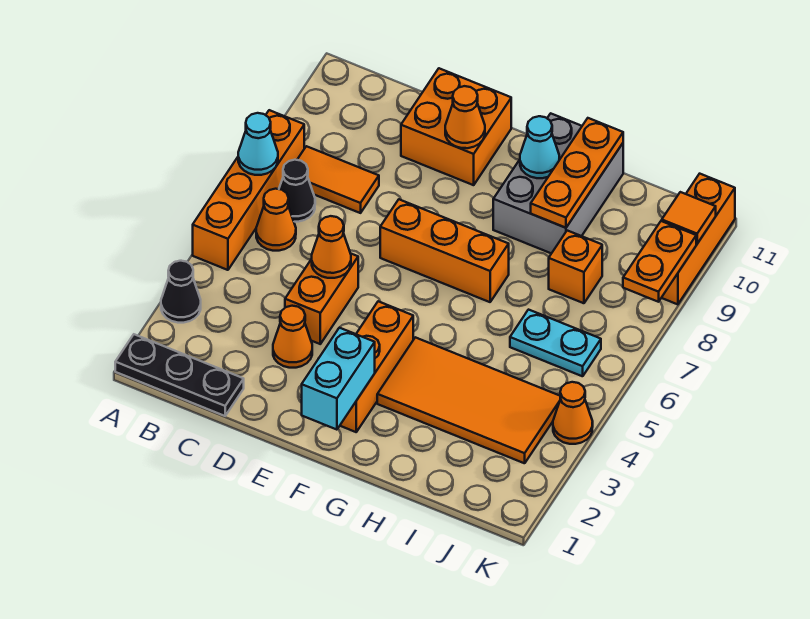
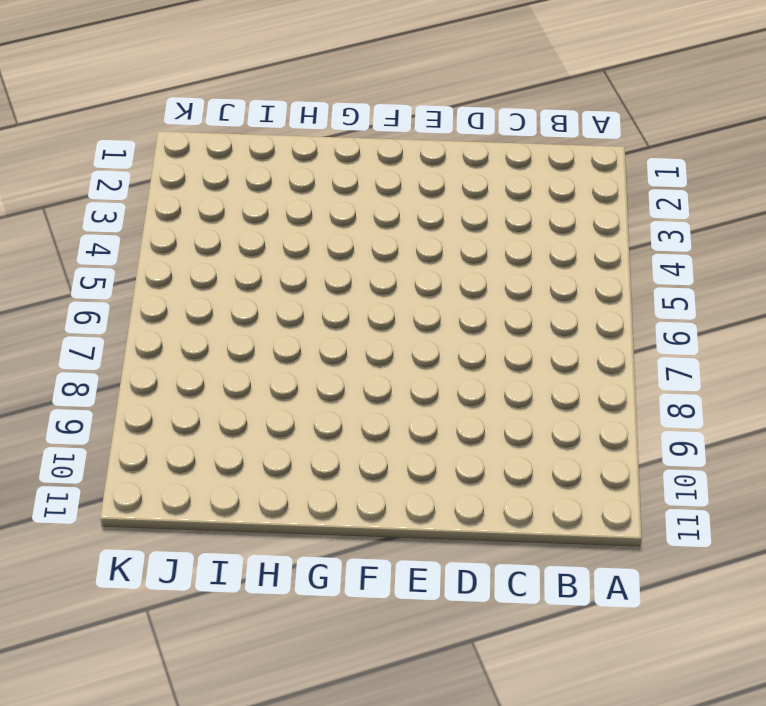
none -> black plate A1:C1 level 1
none -> black cone A3 level 1
none -> orange brick A5:A8 level 1

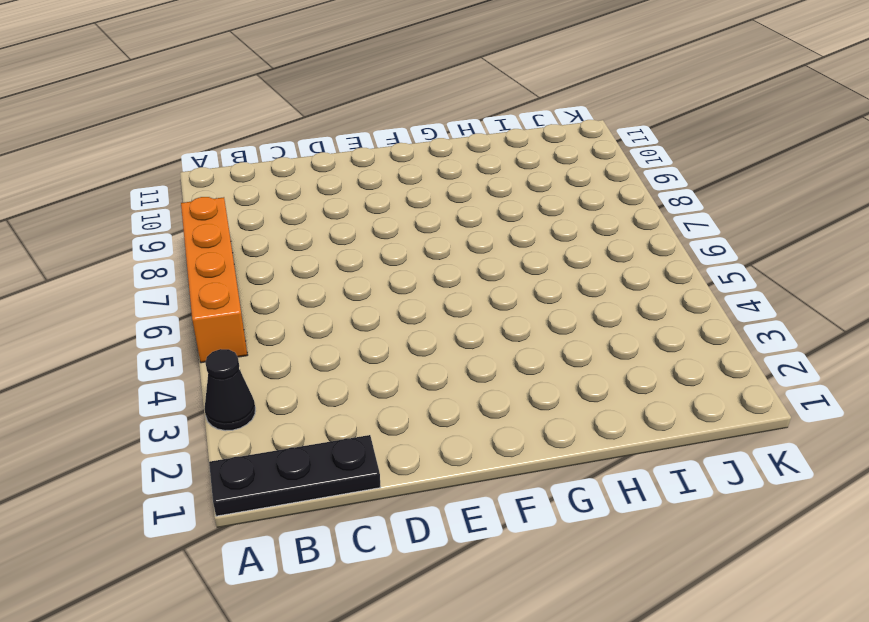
none -> orange cone B6 level 1
none -> black cone B7 level 1
none -> orange tile B8:C8 level 1

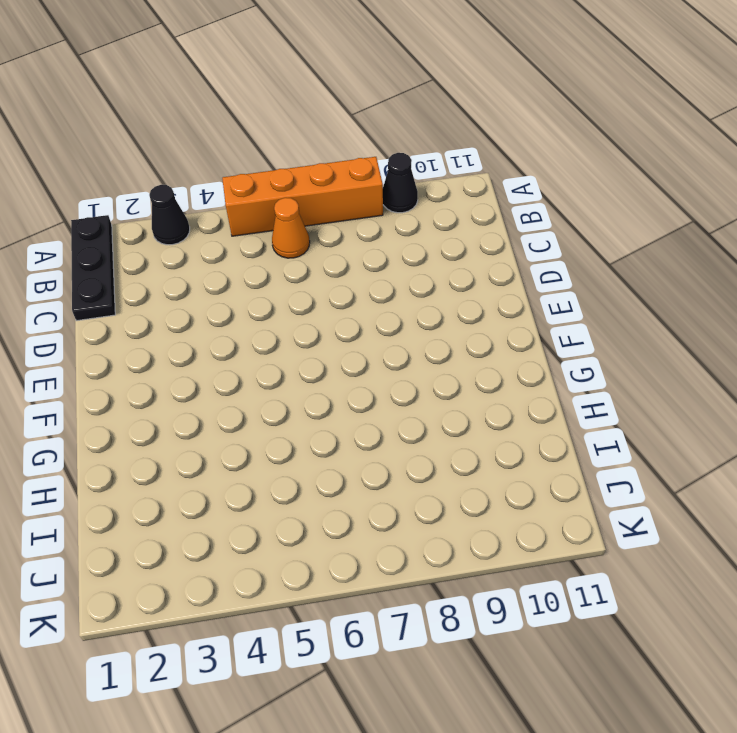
black cone A9 level 1 -> black cone B7 level 1
none -> orange tile B8:C8 level 1
none -> orange cone D3 level 1
none -> orange brick D4:D5 level 1

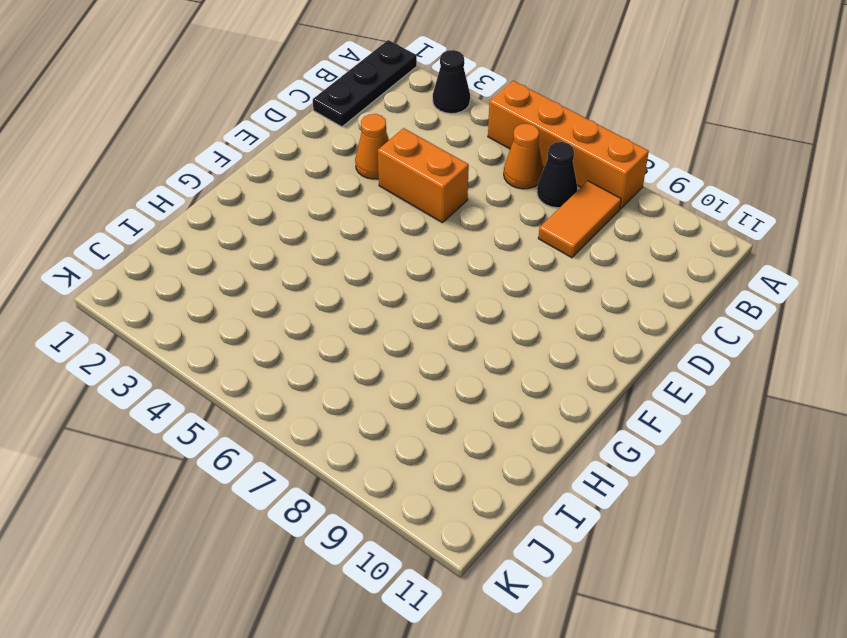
none -> orange brick D10:E11 level 1
none -> orange brick E7:G7 level 1
none -> orange brick F2:F4 level 1

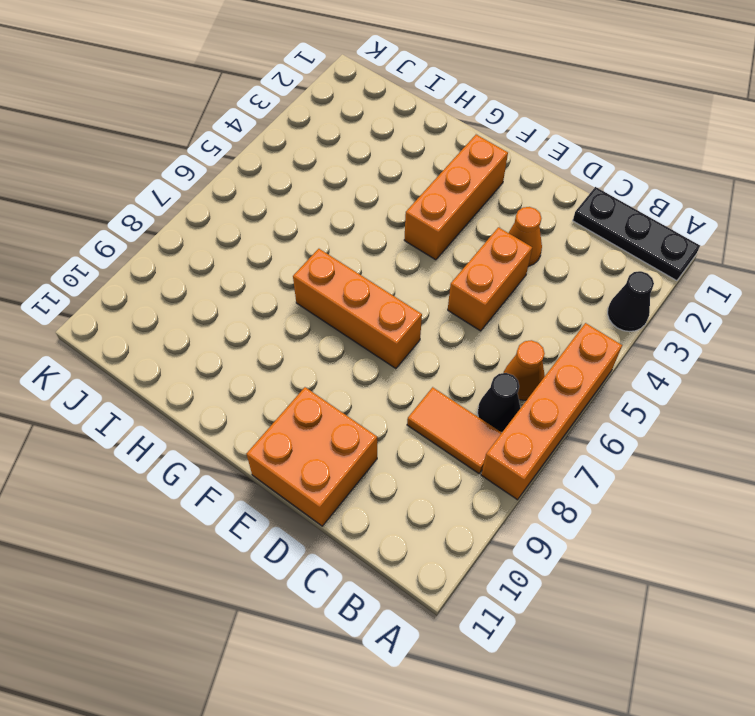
none -> orange tile G3:J4 level 1
none -> grey brick G9:H11 level 1
none -> cyan plate I6:J6 level 1

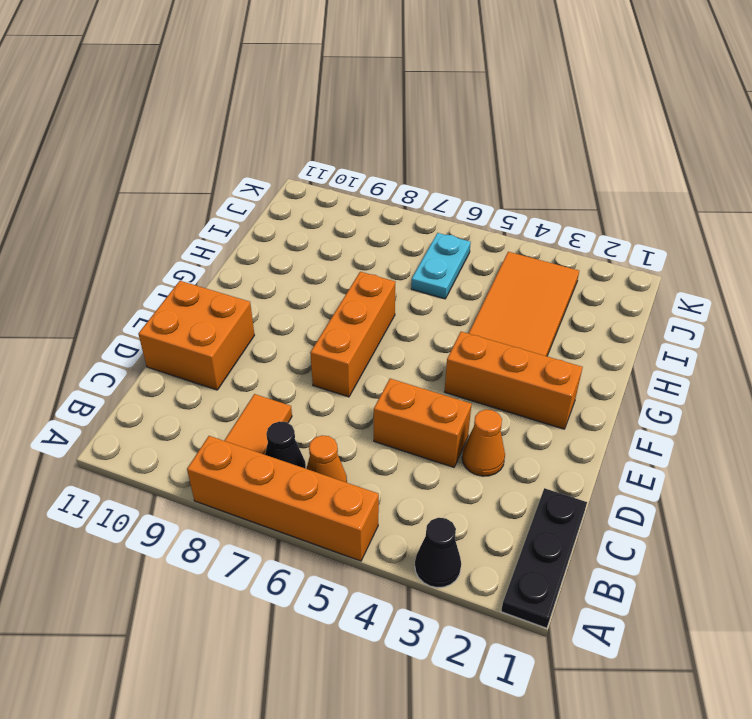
none -> grey brick G9:H11 level 1
none -> orange brick I8 level 1
none -> orange cone K4 level 1

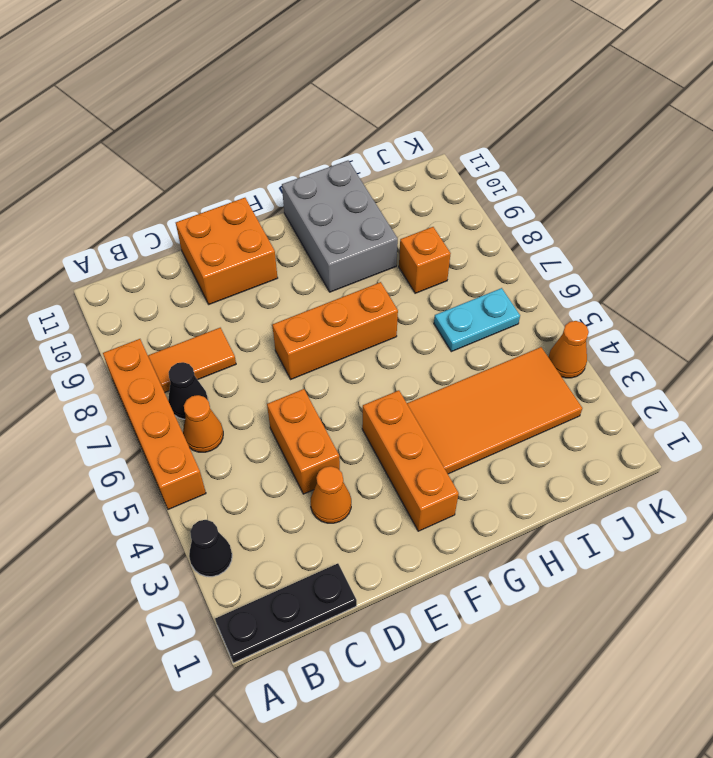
none -> orange brick K9:K11 level 1
none -> cyan cone A7 level 2
none -> orange cone D5 level 2

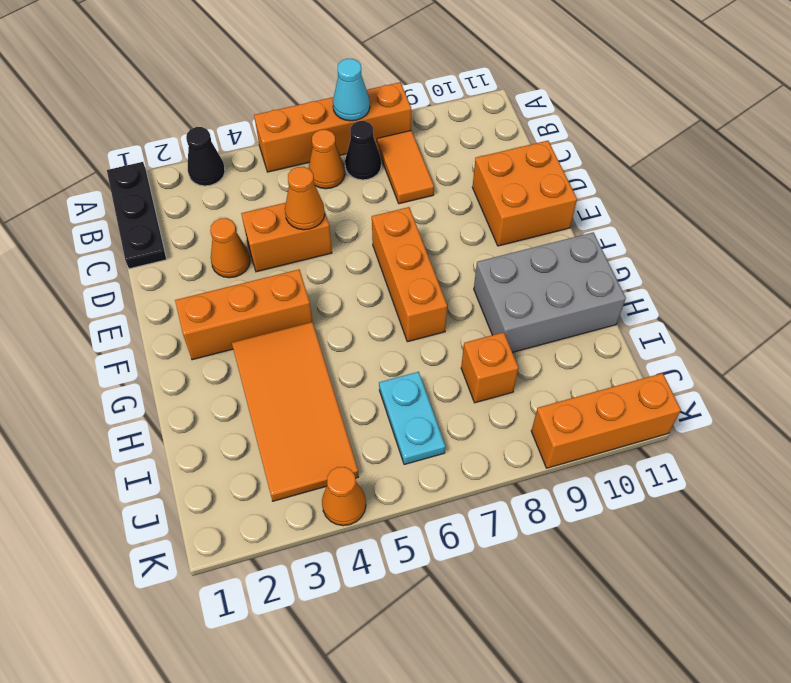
none -> orange cone E10 level 2
none -> cyan brick F1:F2 level 2
none -> cyan cone G10 level 2

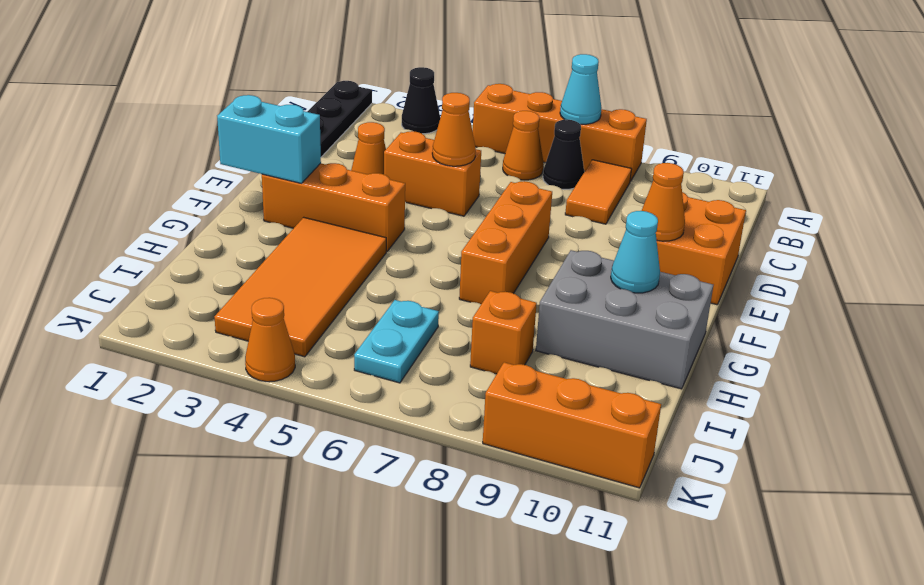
none -> orange plate H9:H11 level 2
none -> orange plate K8:K9 level 2
none -> orange tile K10 level 2

